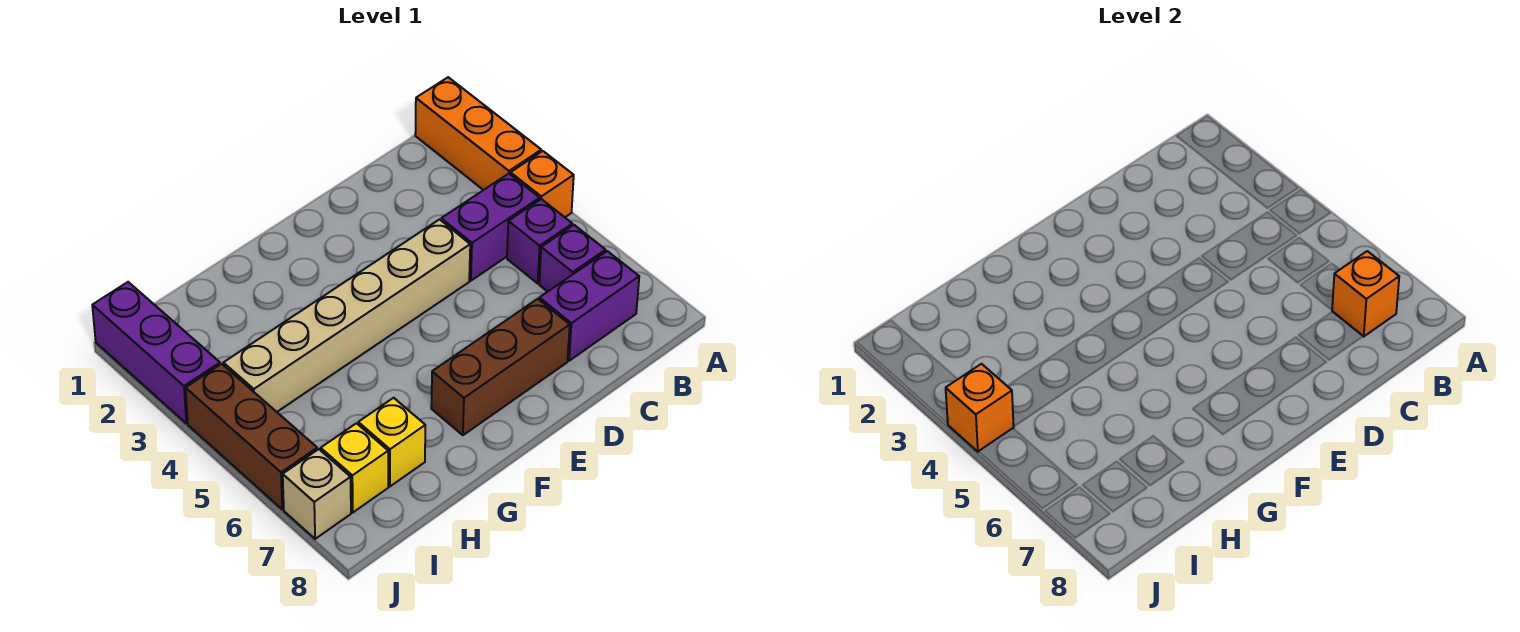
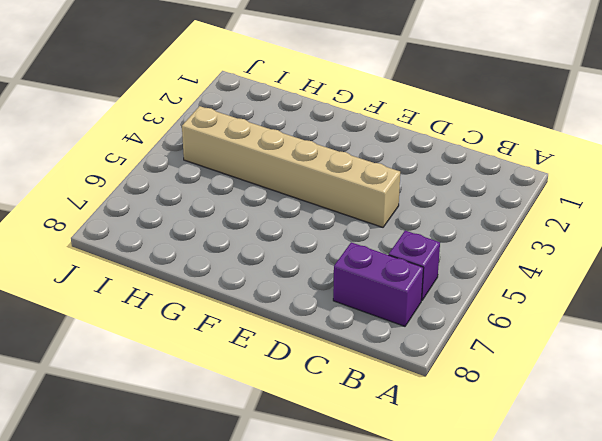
none -> orange brick A1:A3 level 1
none -> orange brick A4 level 1
none -> purple brick B4:C4 level 1

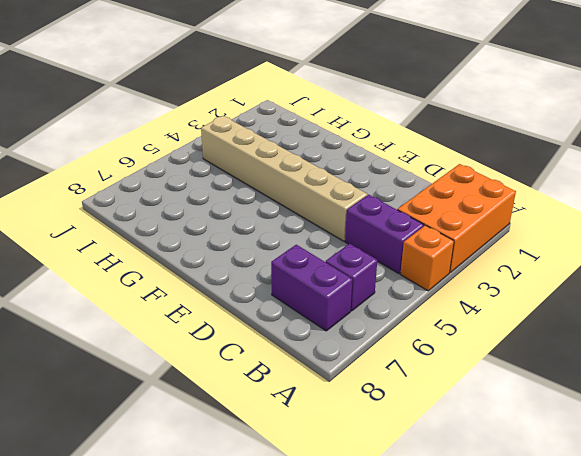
orange brick A1:B3 level 1 -> orange brick A1:A3 level 1
none -> purple brick B5 level 1
none -> brown brick D7:F7 level 1
none -> yellow brick H7 level 1

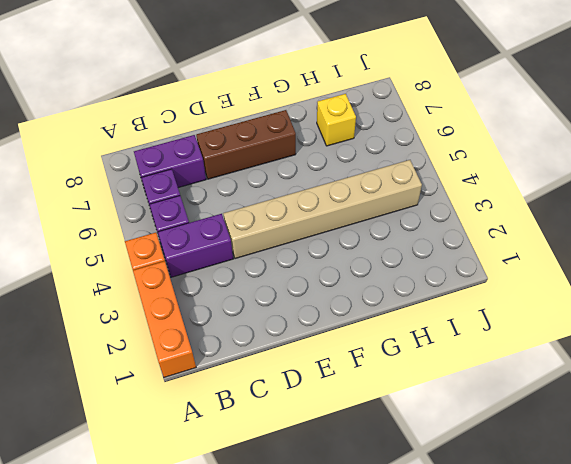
none -> yellow brick I7 level 1
none -> purple brick J1:J3 level 1
none -> brown brick J4:J6 level 1

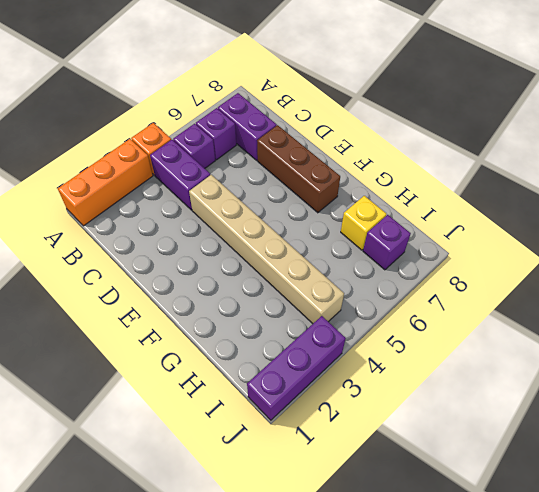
purple brick I7 level 1 -> yellow brick I7 level 1
none -> brown brick J4:J6 level 1
none -> tan brick J7 level 1
none -> orange brick B7 level 2

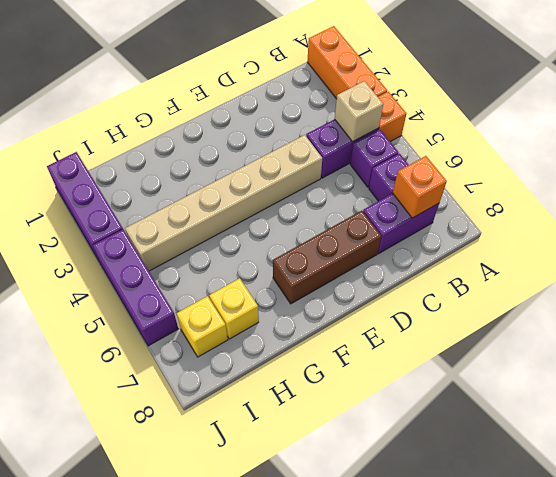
tan brick B4 level 2 -> tan brick J7 level 1
purple brick J4:J6 level 1 -> brown brick J4:J6 level 1
none -> orange brick J4 level 2

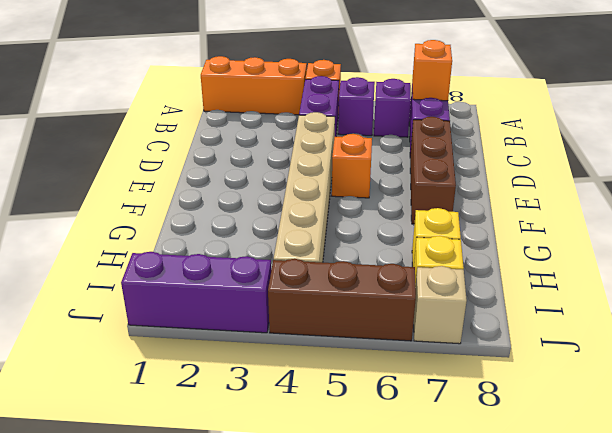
orange brick E5 level 1 -> orange brick J4 level 2

